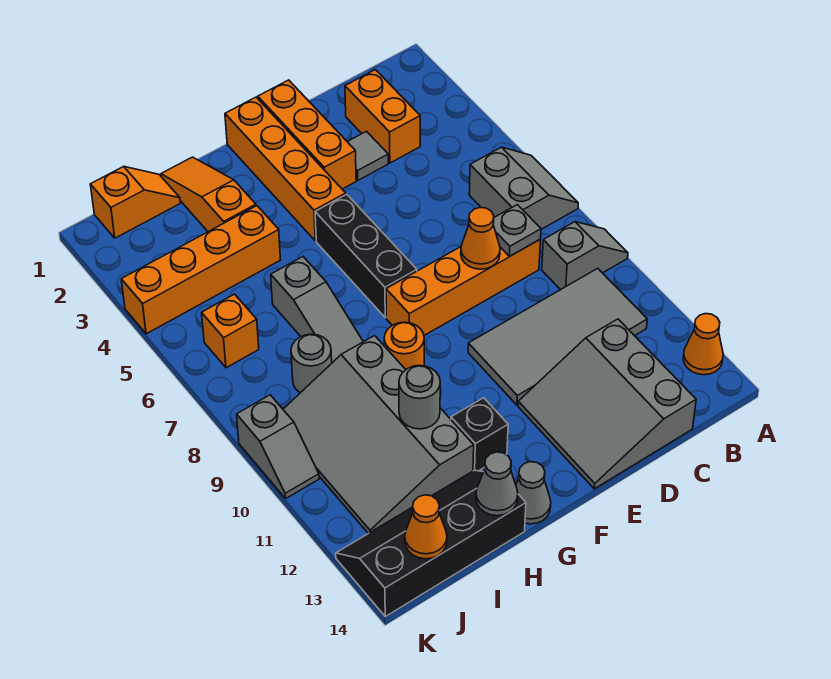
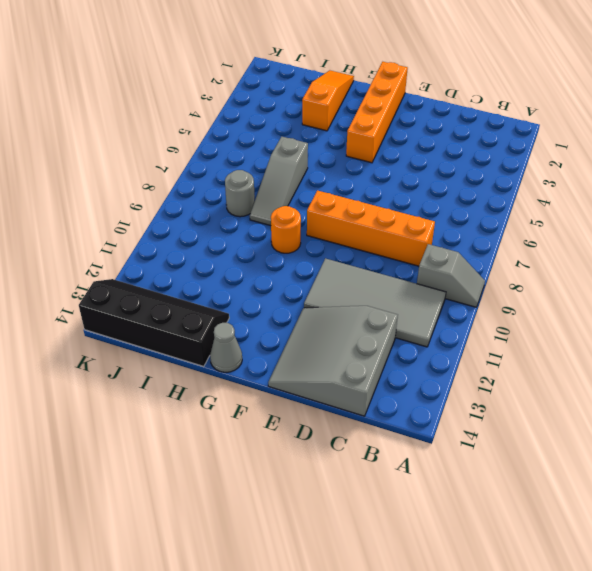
none -> grey slope A6:B7 level 1 top B
none -> orange cone A13 level 1
none -> orange brick C2:C3 level 1

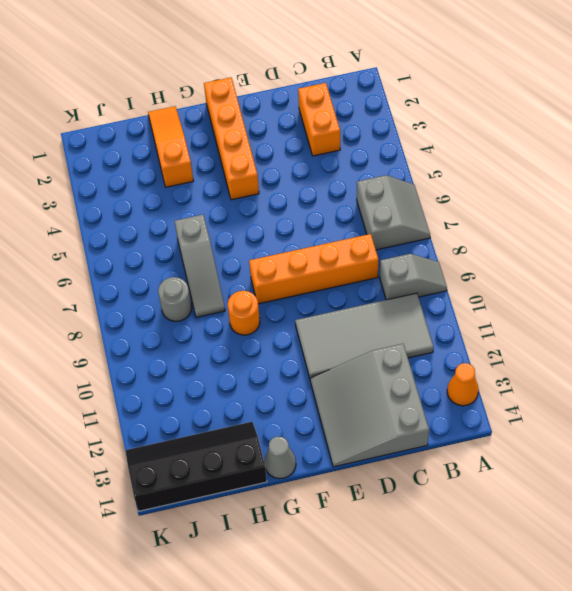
none -> grey tile D3 level 1
none -> orange brick E1:E3 level 1
none -> black brick F5:F7 level 1

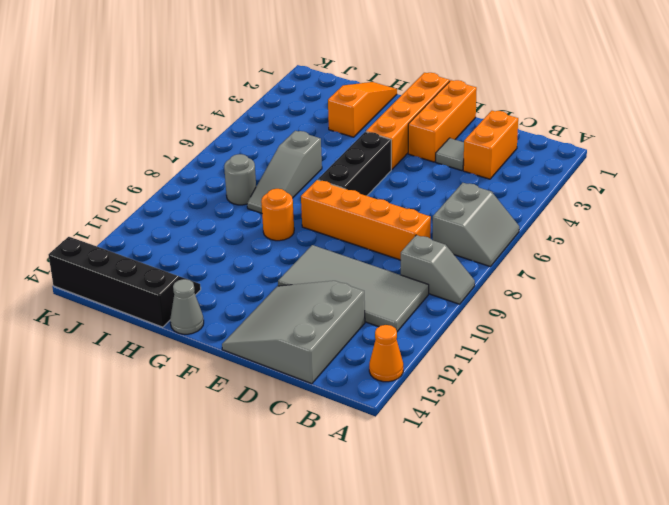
none -> black brick G12 level 1
none -> orange brick H4:K4 level 1
none -> grey slope H9:J12 level 1 top H

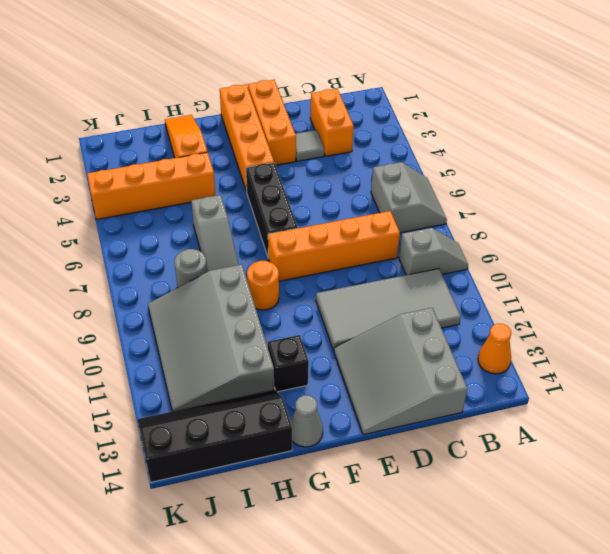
none -> orange slope I1:J1 level 1 top J
none -> orange brick J6 level 1
none -> grey slope K9:K10 level 1 top 9

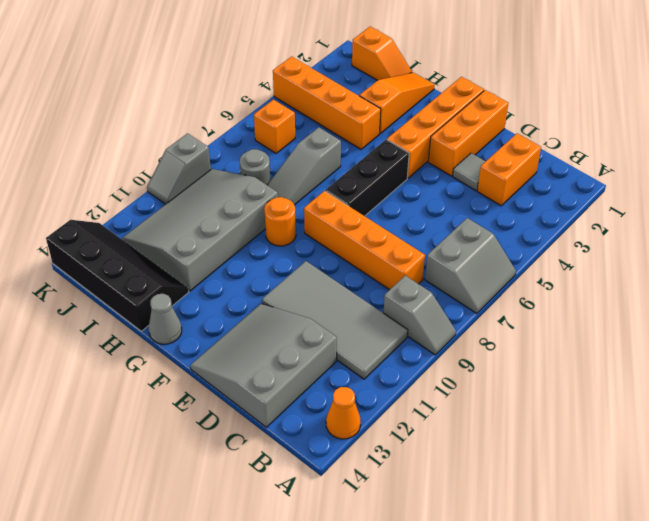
none -> black brick G12 level 1
none -> grey plate C8 level 2
none -> orange cone D8 level 2

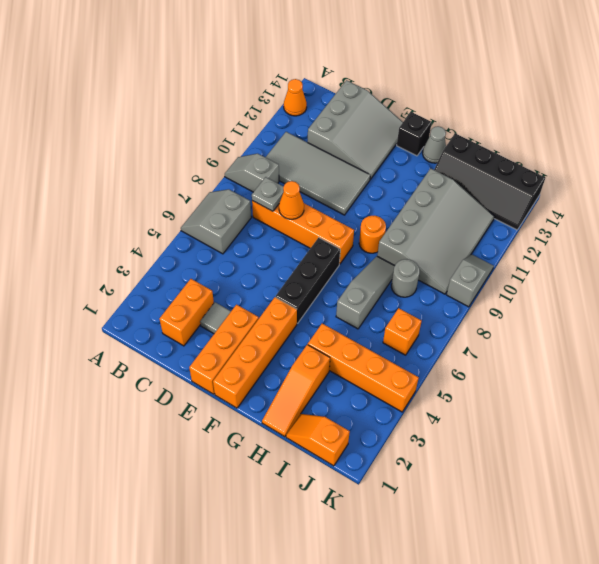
black brick F14 level 1 -> black brick G12 level 1
none -> grey round brick H11 level 2
none -> grey cone H14 level 2
none -> orange cone J14 level 2

